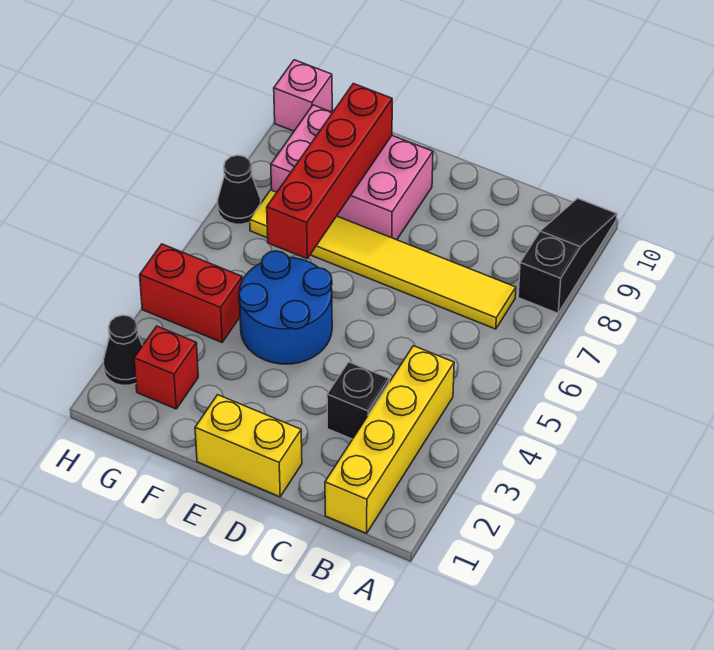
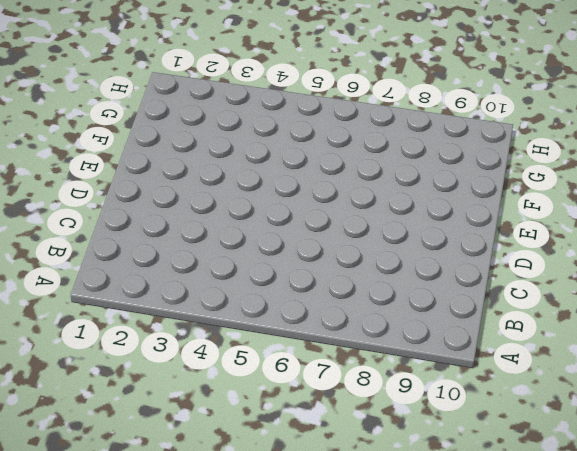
none -> black slope A8:A10 level 1 top 8
none -> yellow brick B1:B4 level 1
none -> yellow tile B7:G7 level 1

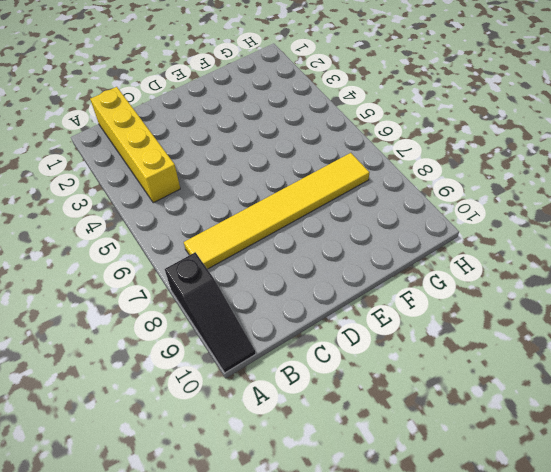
none -> black brick C3 level 1
none -> yellow brick D1:E1 level 1
none -> blue round brick E4:F5 level 1

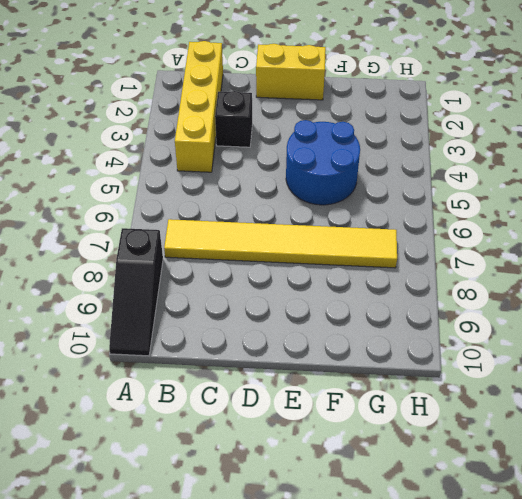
none -> pink brick E8:G9 level 1
none -> red brick G2 level 1
none -> red brick G4:H4 level 1

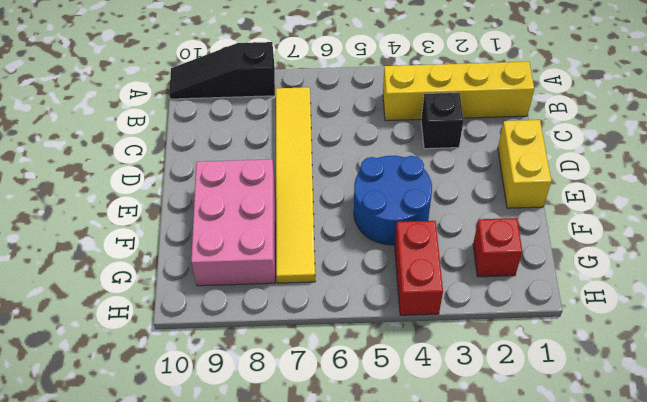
none -> black cone H2 level 1
none -> black cone H7 level 1
none -> pink brick H10 level 1

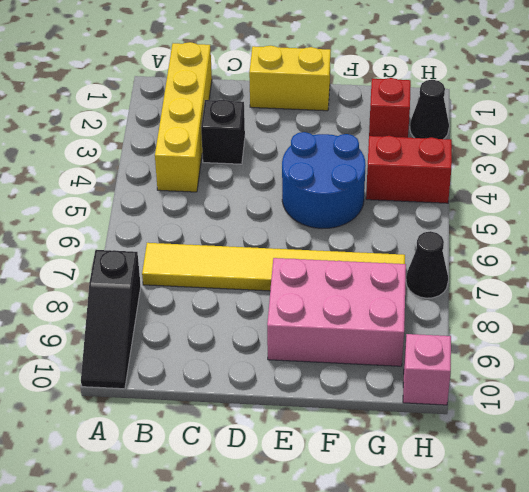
none -> red brick F6:F9 level 2

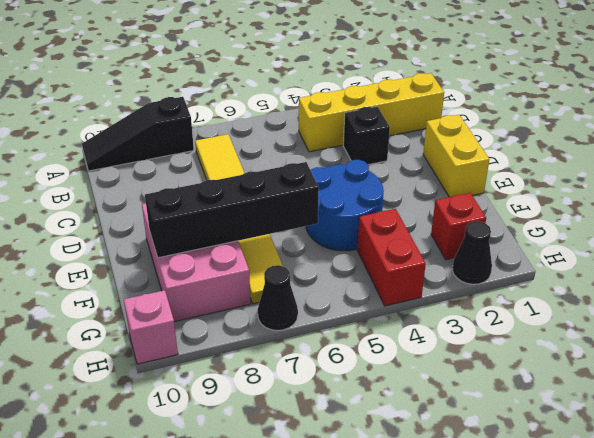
black brick F6:F9 level 2 -> red brick F6:F9 level 2

